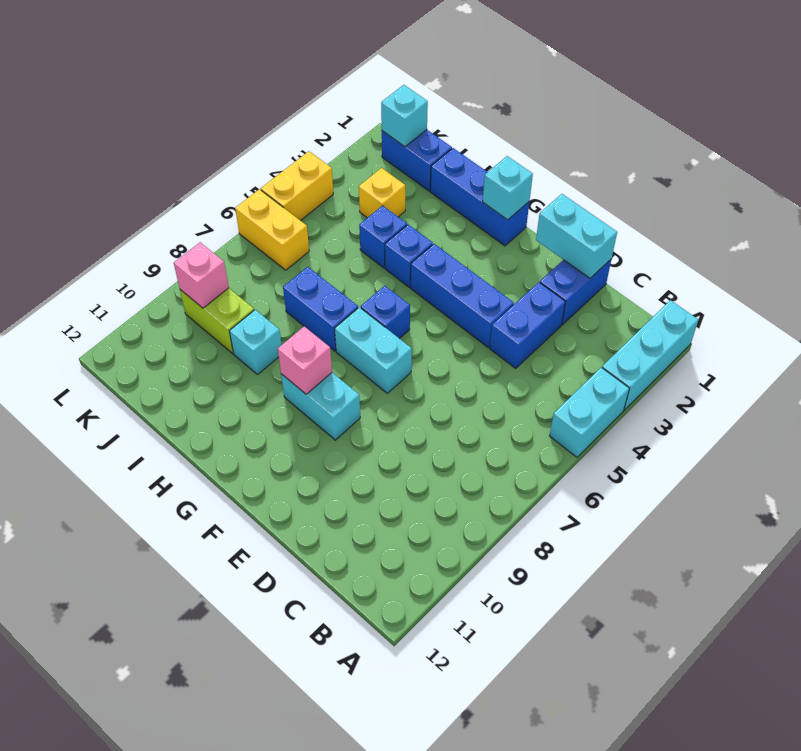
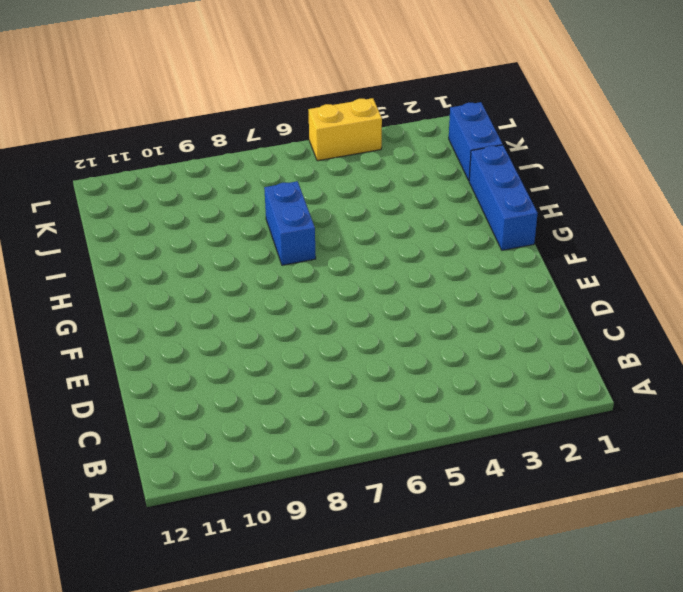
none -> cyan brick A1:A3 level 1
none -> cyan brick A4:A5 level 1
none -> blue brick D1:D2 level 1

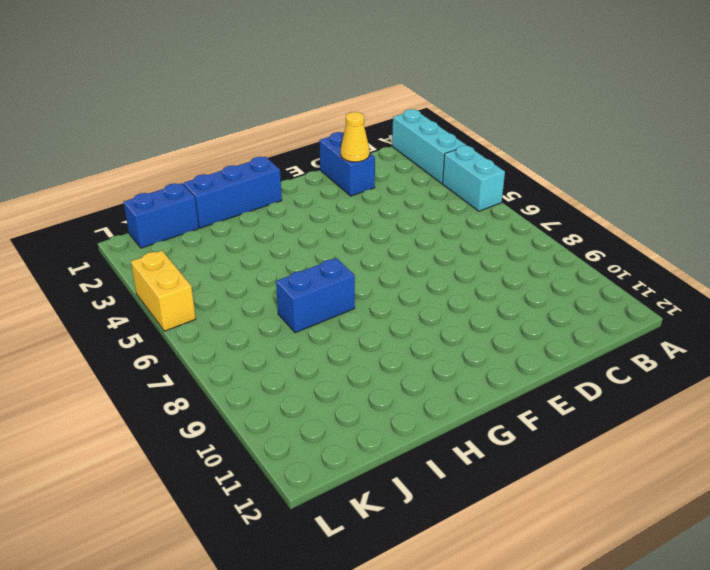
yellow cone D2 level 2 -> none
none -> blue brick D3:D4 level 1
none -> blue brick E4:G4 level 1
none -> cyan brick F7:G7 level 1

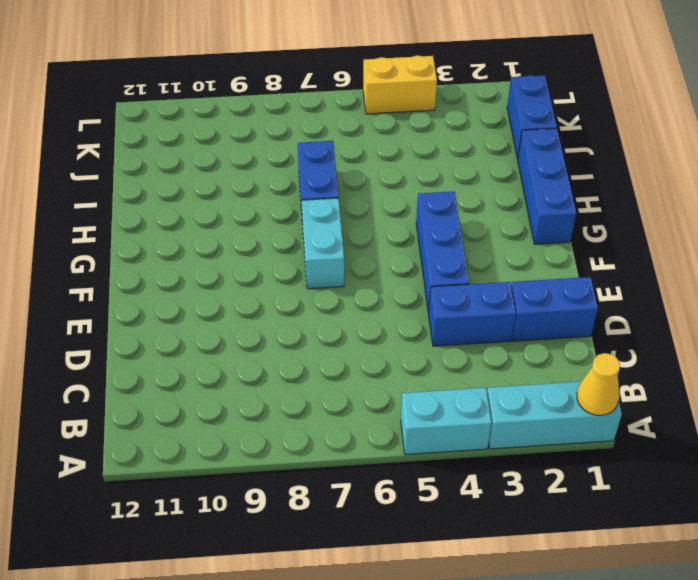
yellow cone A1 level 2 -> none
none -> cyan brick F9:G9 level 1
none -> blue brick G6 level 1
none -> blue brick H4 level 1

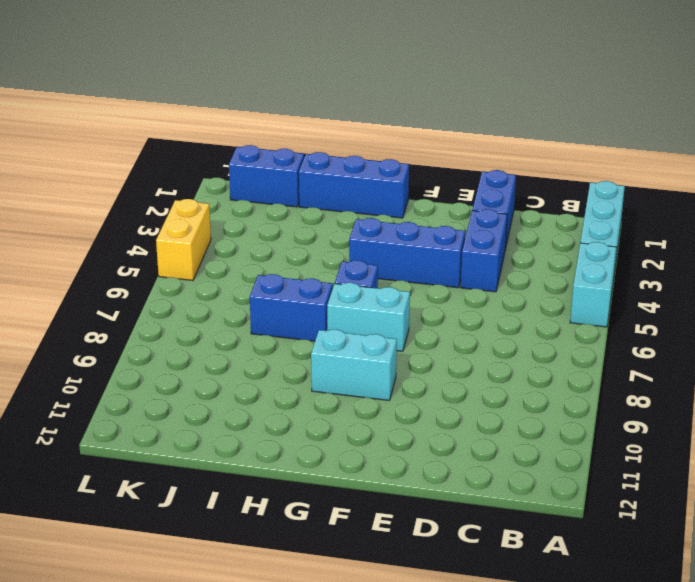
none -> blue brick H4 level 1
none -> blue brick I4 level 1
none -> cyan brick I9 level 1

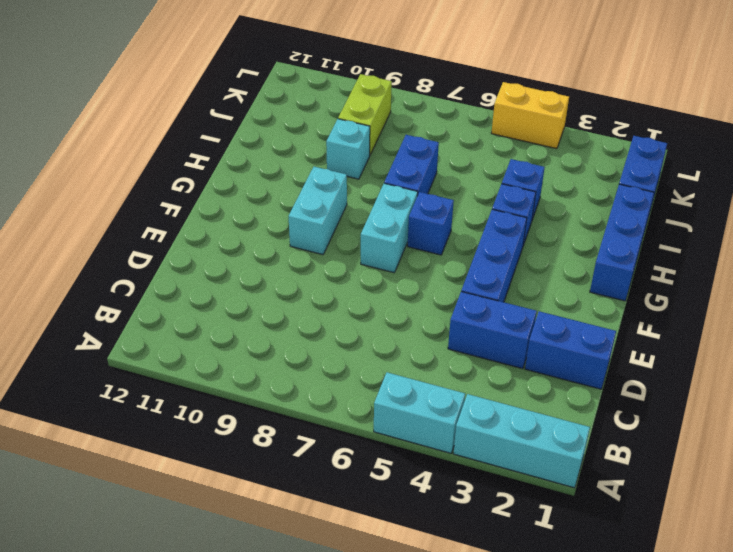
none -> yellow brick J3 level 1
none -> yellow brick K6:L6 level 1
none -> cyan brick D1:E1 level 2

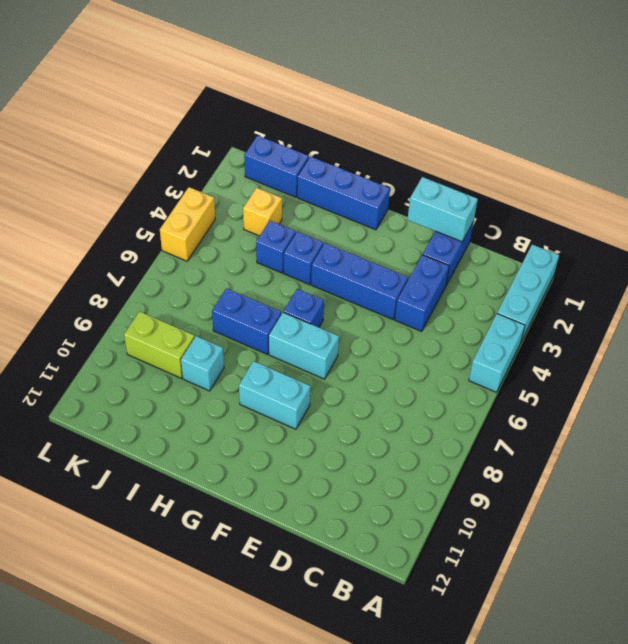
none -> yellow brick K6:L6 level 1
none -> cyan brick G1 level 2
none -> pink brick G9 level 2

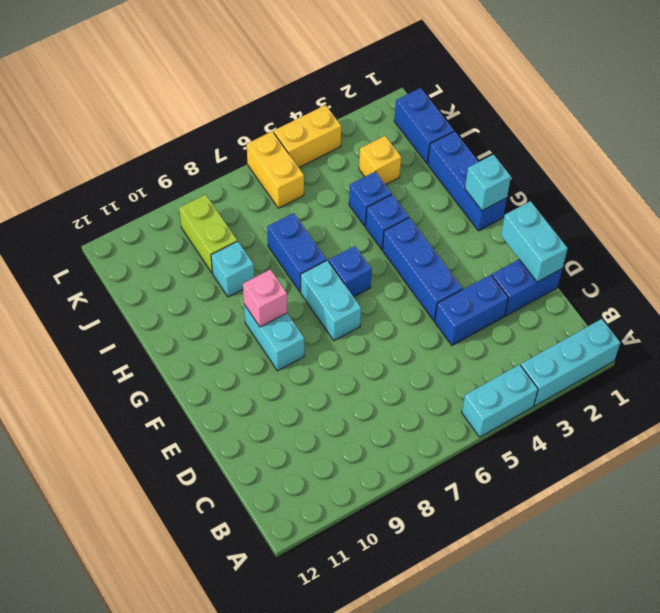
none -> cyan brick K1 level 2
none -> pink brick K9 level 2

